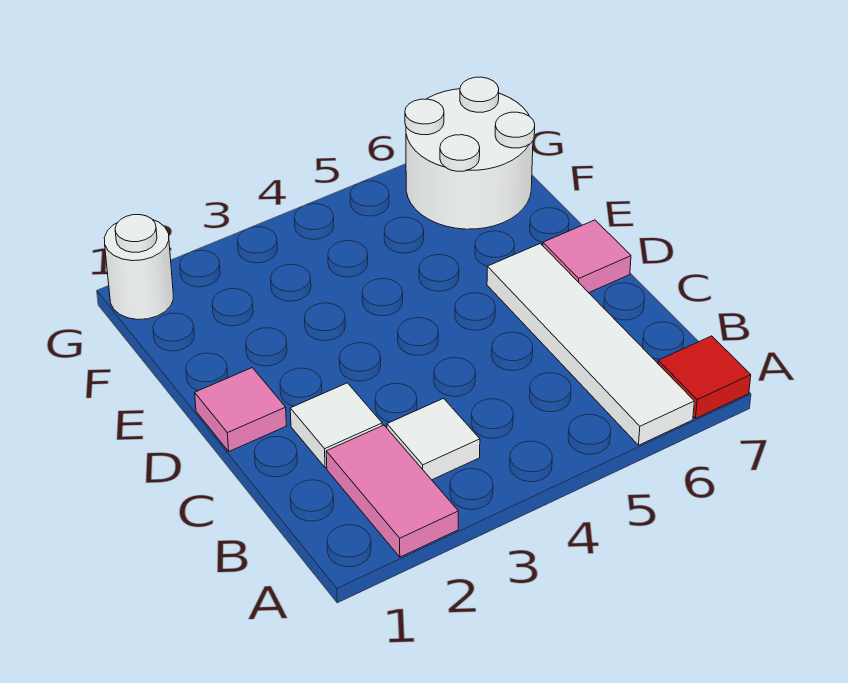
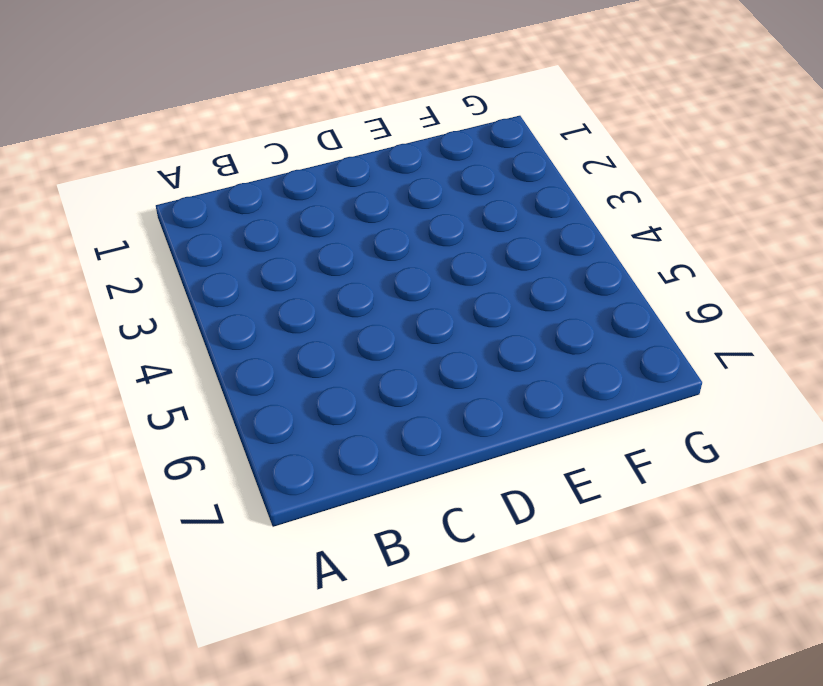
none -> pink tile A2:B2 level 1
none -> white tile A6:D6 level 1

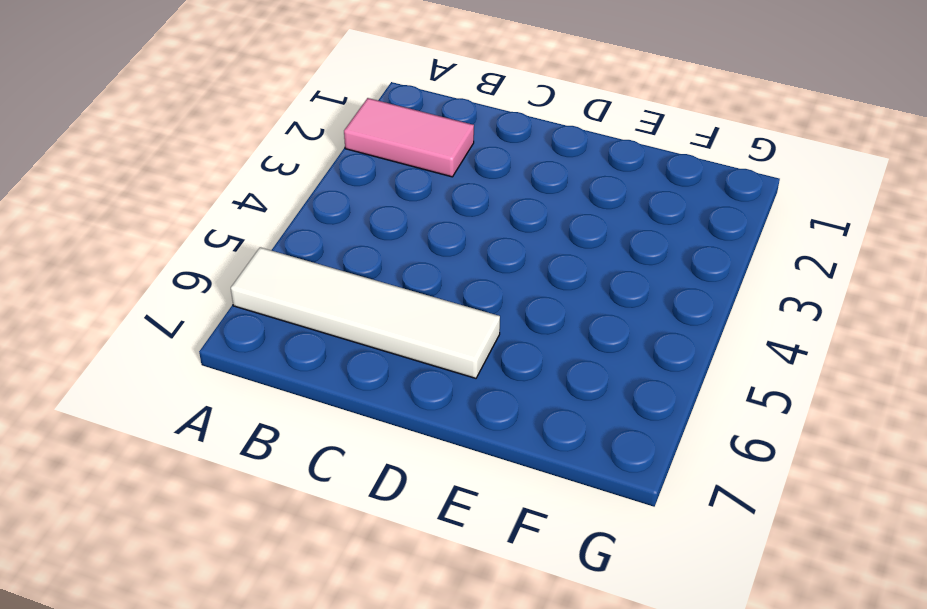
none -> red tile A7 level 1
none -> white tile B3 level 1

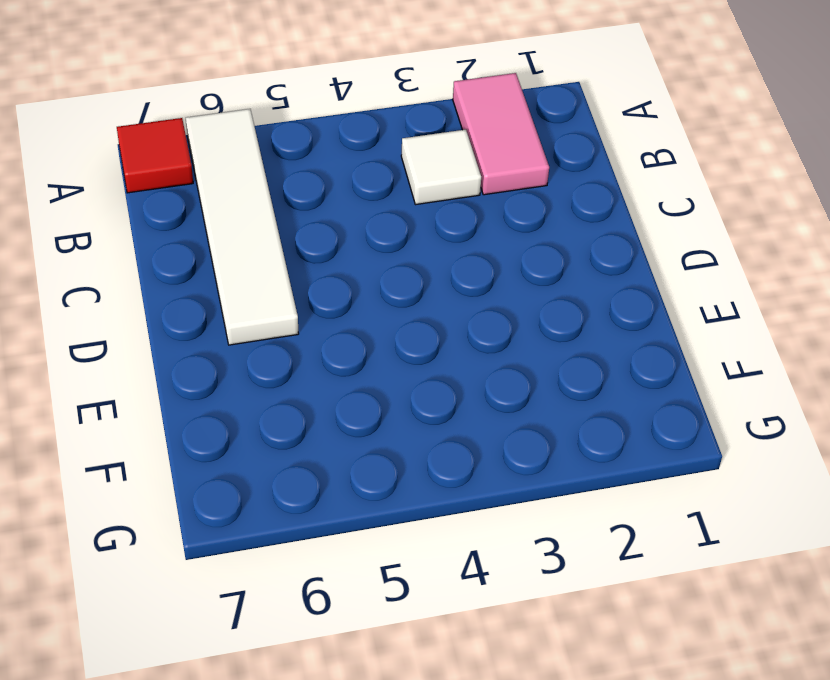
none -> white tile C2 level 1
none -> pink tile D1 level 1

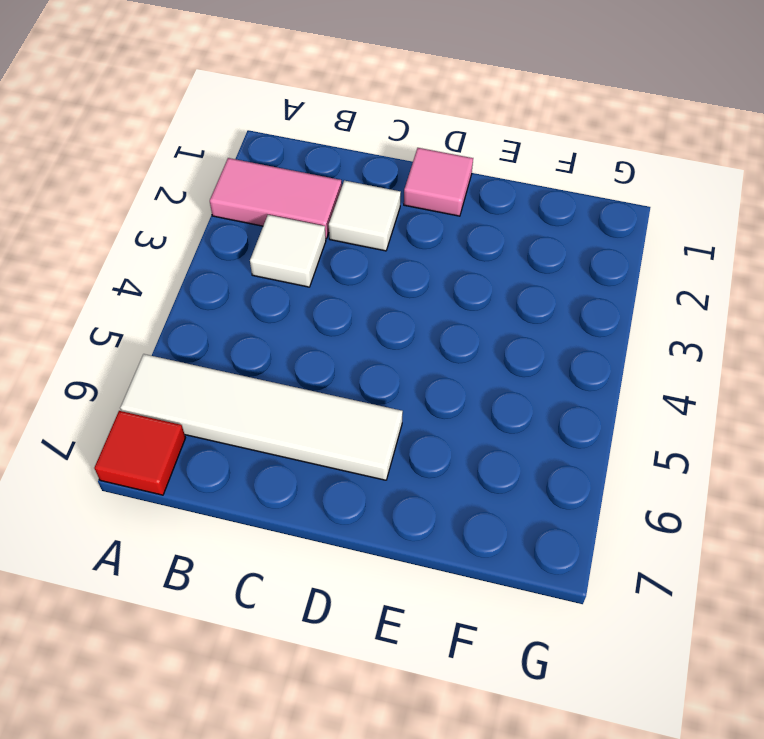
none -> pink tile D7 level 1
none -> white round brick F6:G7 level 1

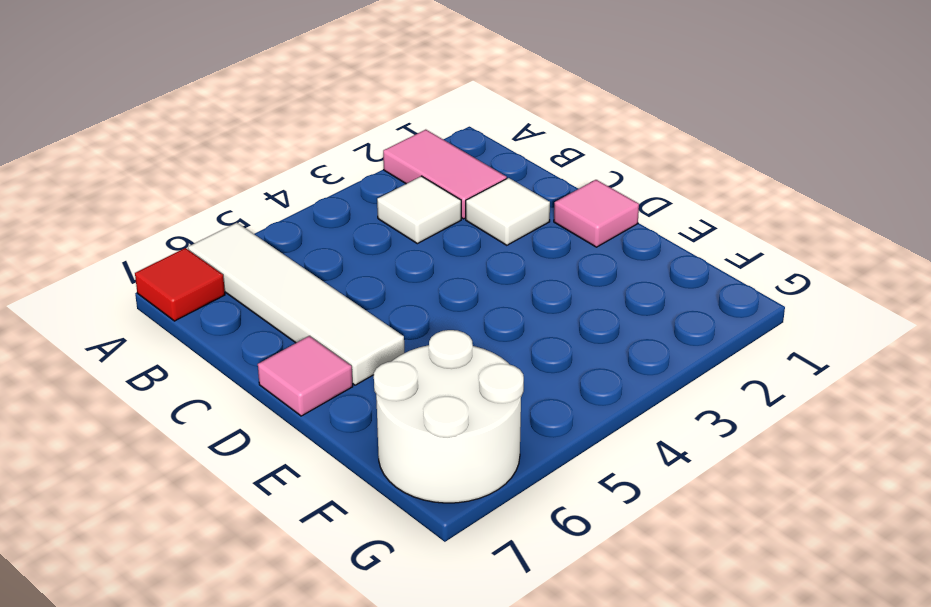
none -> white round brick G1 level 1

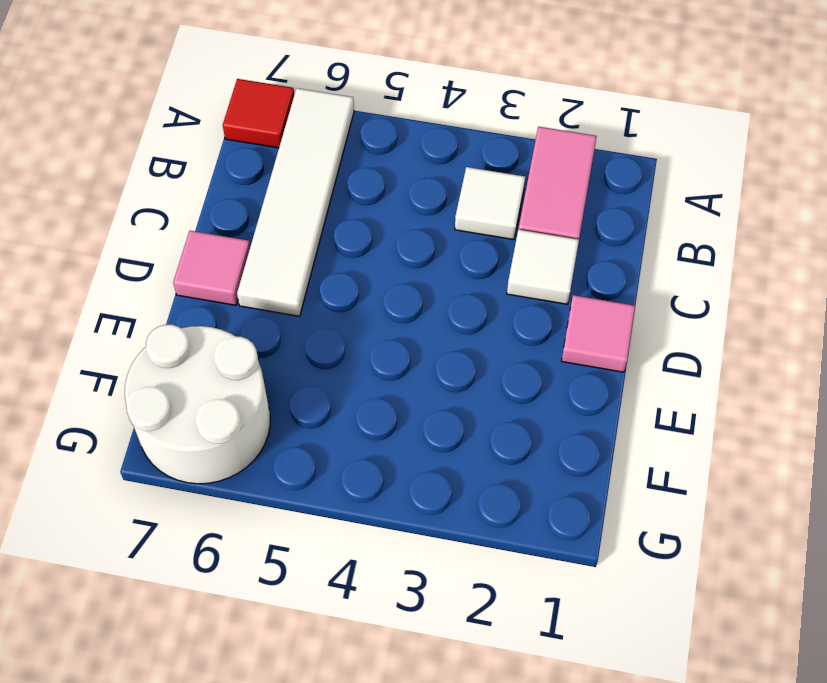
none -> white round brick G1 level 1

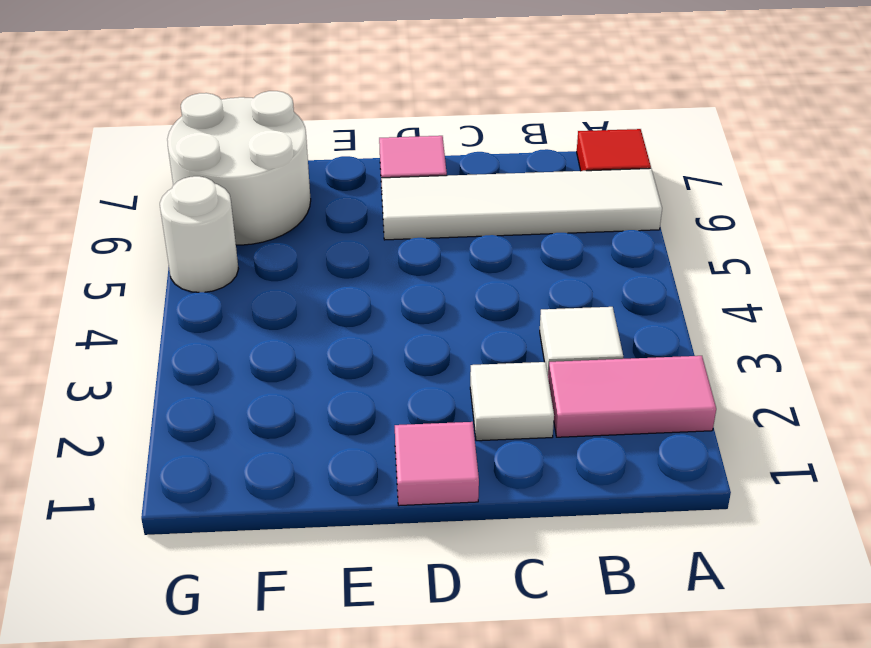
white round brick G5 level 1 -> white round brick G1 level 1

